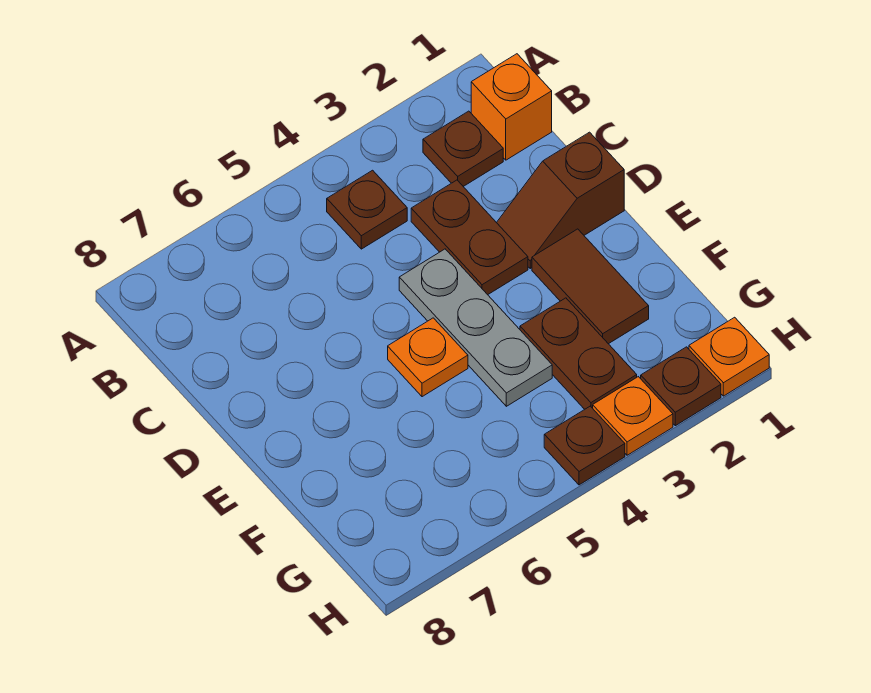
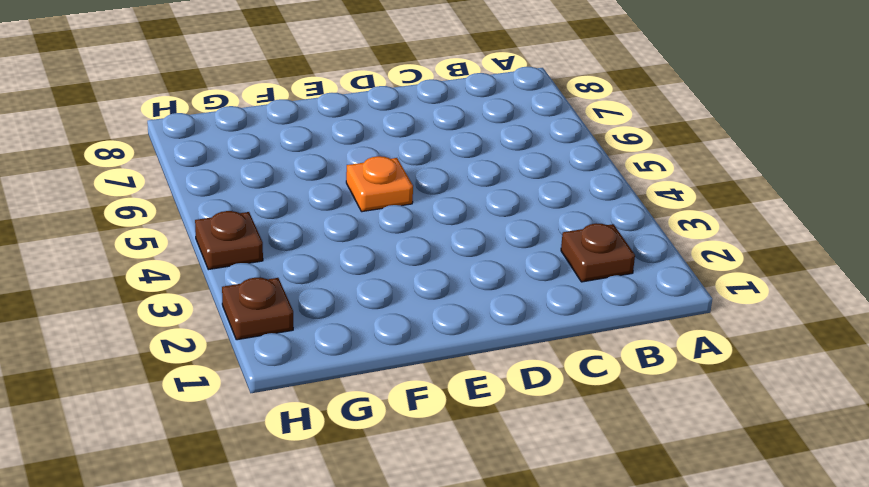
none -> orange brick B1 level 1
none -> brown plate B4 level 1
none -> brown plate C3:D3 level 1

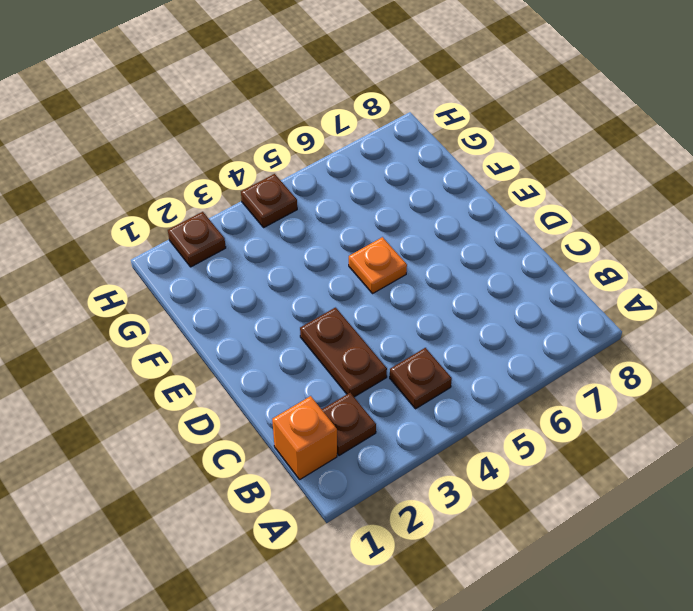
none -> brown slope D1:D2 level 1 top 1
none -> grey plate D4:F4 level 1
none -> brown tile E2:F2 level 1

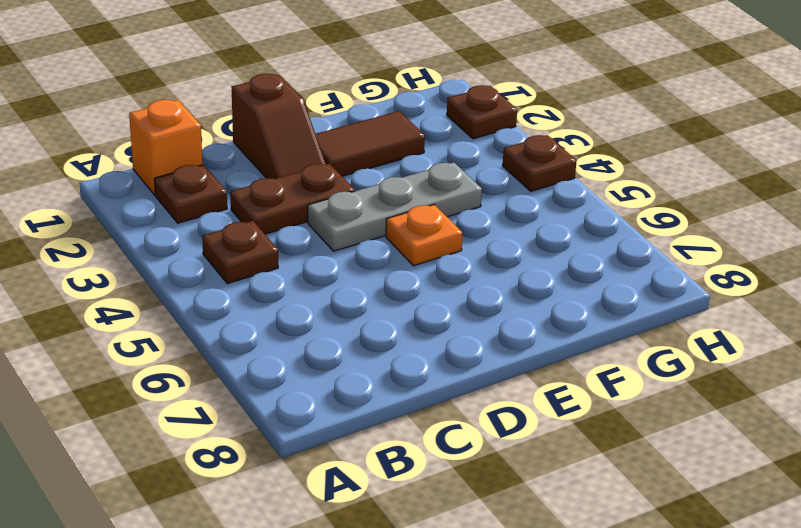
none -> brown plate F3:G3 level 1
none -> orange plate H1 level 1
none -> orange plate H3 level 1

